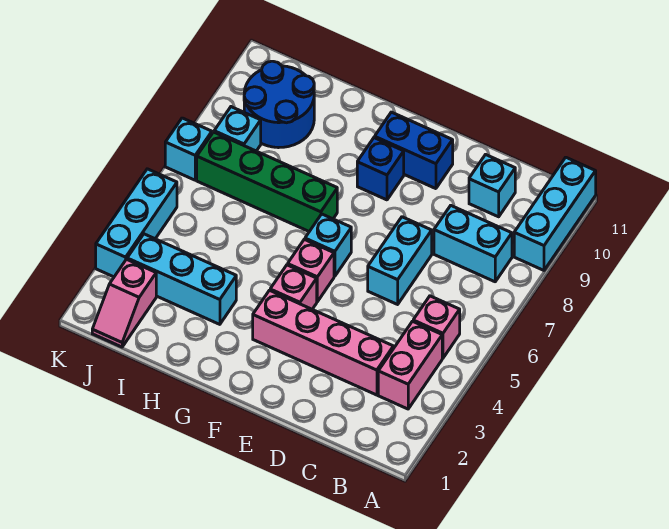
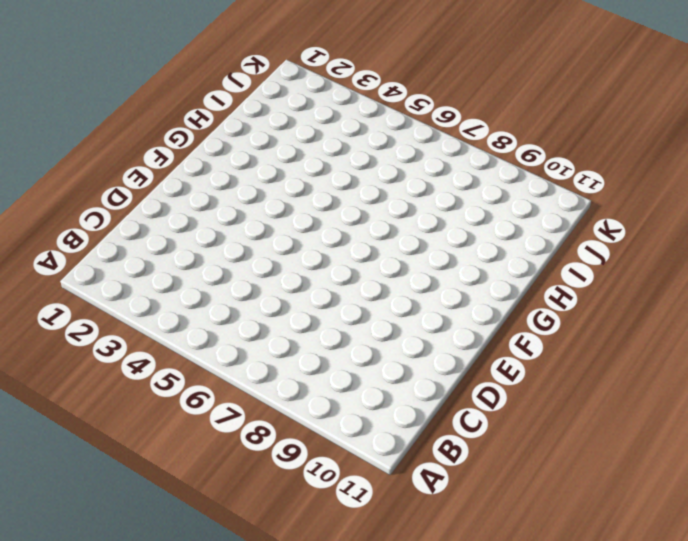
none -> cyan brick A9:A11 level 1
none -> pink brick B3:B4 level 1
none -> pink brick B5 level 1

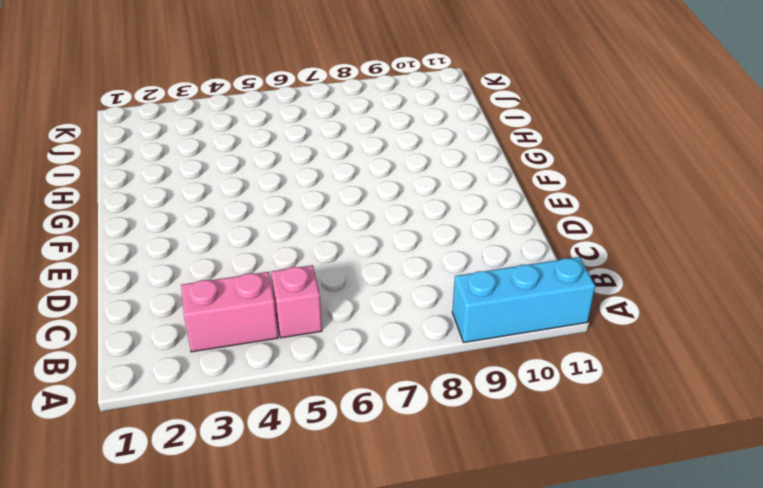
none -> cyan brick B8:C8 level 1
none -> pink brick C3:F3 level 1
none -> cyan brick C10 level 1

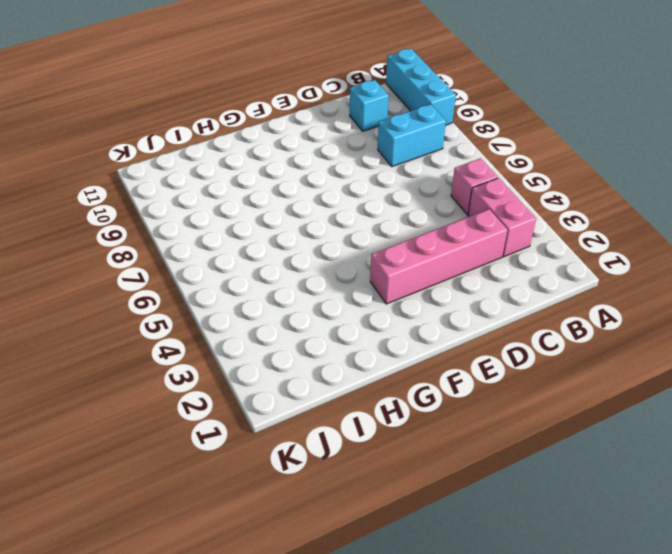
none -> cyan brick D6:D7 level 1
none -> blue brick E10:F10 level 1
none -> pink brick F4 level 1

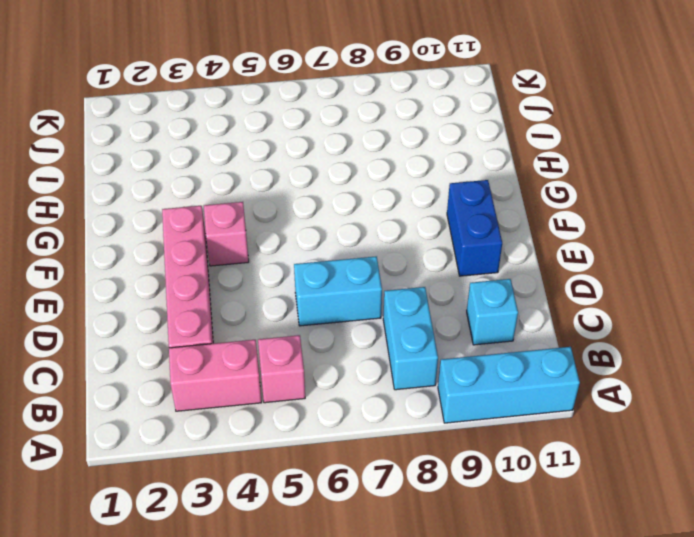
none -> pink brick F5 level 1
none -> cyan brick F6 level 1
none -> blue brick F9 level 1

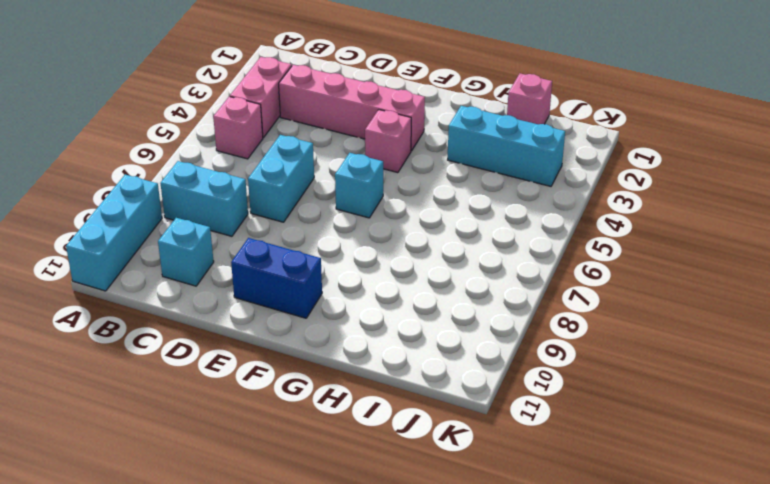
pink brick I1 level 1 -> pink brick F5 level 1
none -> blue brick F9 level 1
none -> green brick G7:J7 level 1
none -> blue round brick I9:J10 level 1

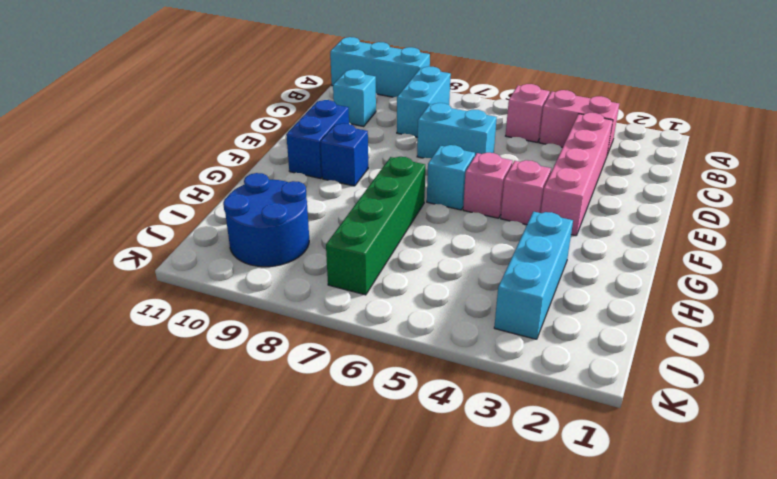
none -> pink slope J1:J2 level 1 top 2
none -> cyan brick J8 level 1
none -> cyan brick K3:K5 level 1

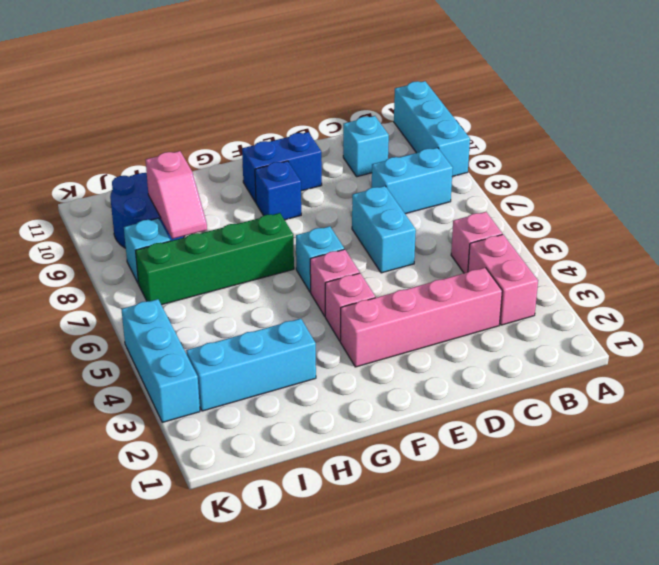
pink slope I8:I9 level 2 top 9 -> pink slope J1:J2 level 1 top 2
none -> cyan brick K7 level 1

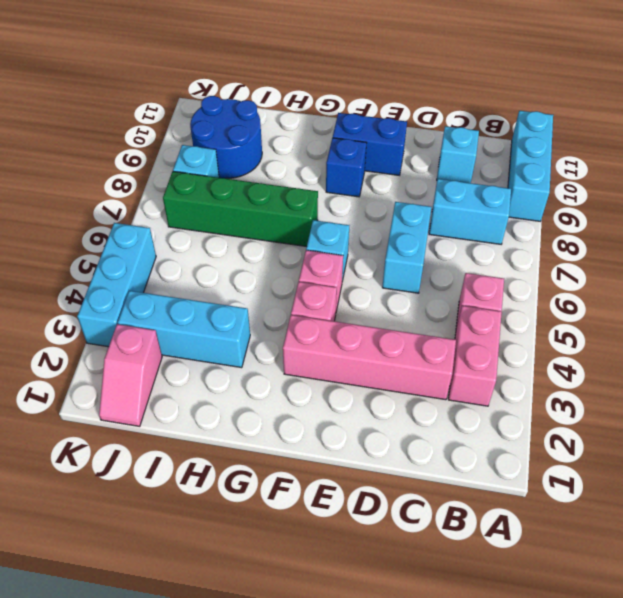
none -> cyan brick K7 level 1

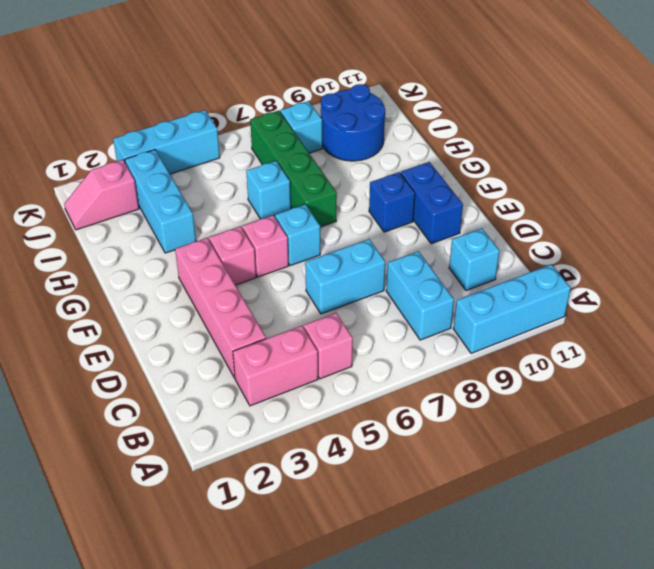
cyan brick H6 level 1 -> cyan brick K7 level 1

